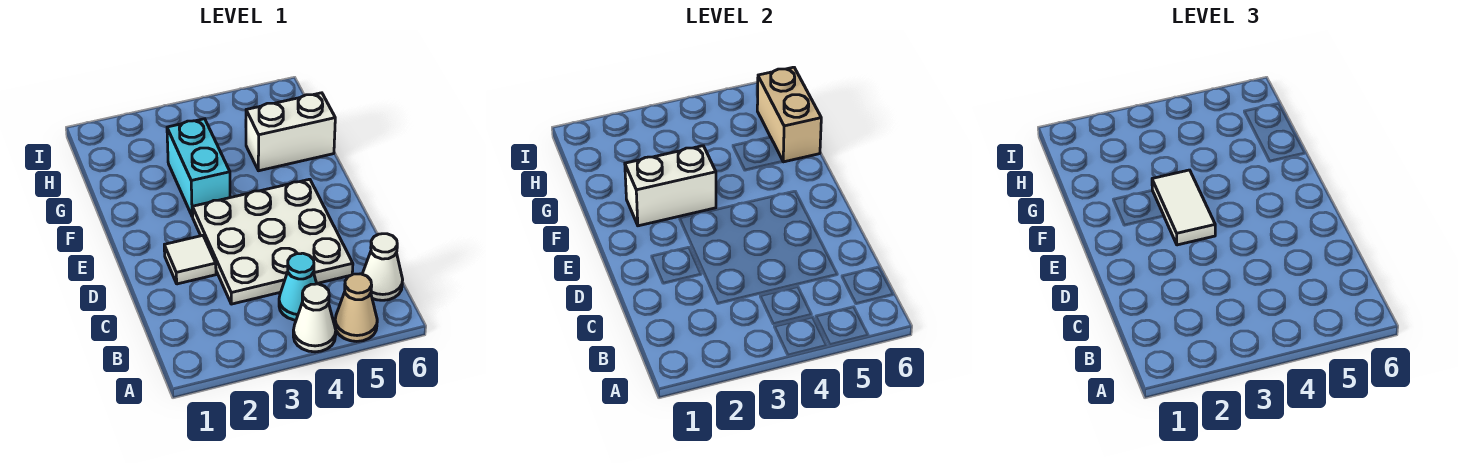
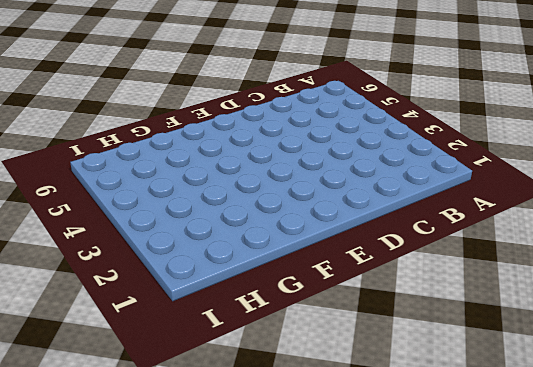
none -> white cone A4 level 1
none -> tan cone A5 level 1

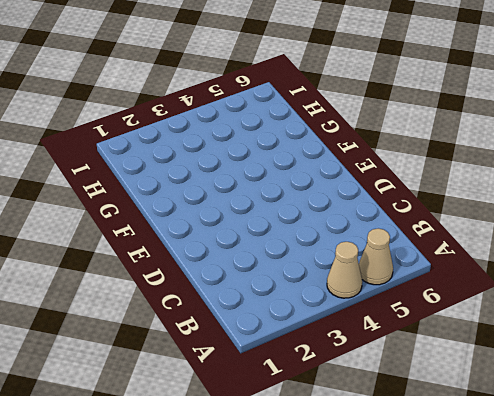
tan cone A4 level 1 -> white cone A4 level 1
none -> cyan cone B4 level 1
none -> white cone B6 level 1

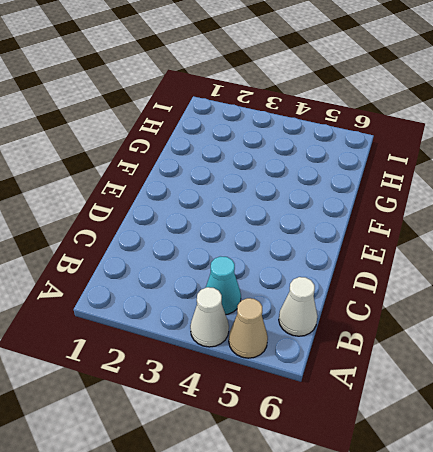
none -> white plate C3:E5 level 1
none -> white tile D2 level 1

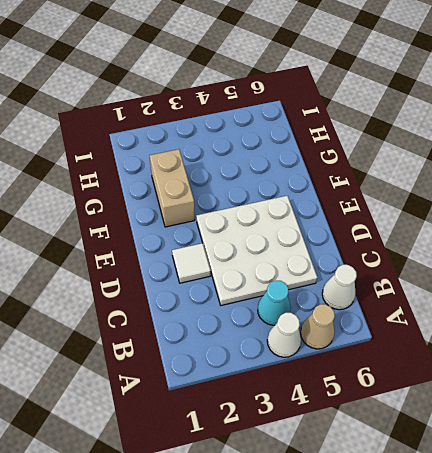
tan brick F2:G2 level 1 -> tan brick G6:H6 level 2
none -> cyan brick F3:G3 level 1
none -> white brick G5:G6 level 1

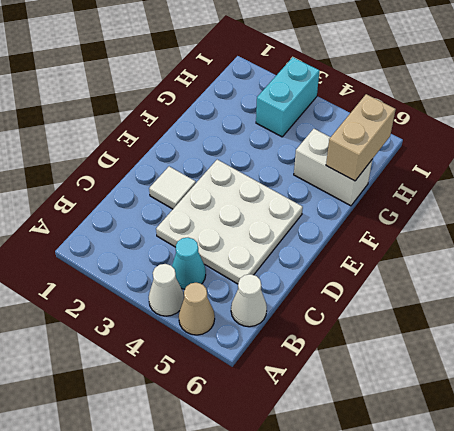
cyan brick H3:I3 level 1 -> cyan brick F3:G3 level 1
none -> white brick F2:F3 level 2
none -> white tile E3:F3 level 3

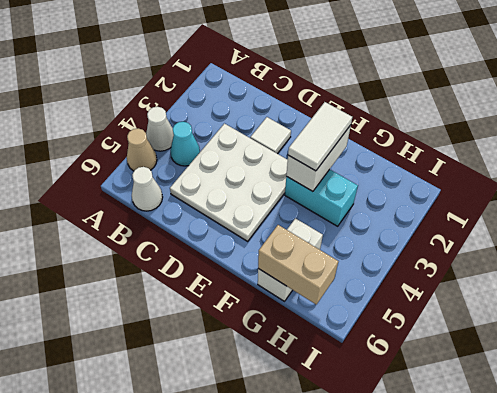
white tile F2:F3 level 3 -> white tile E3:F3 level 3

